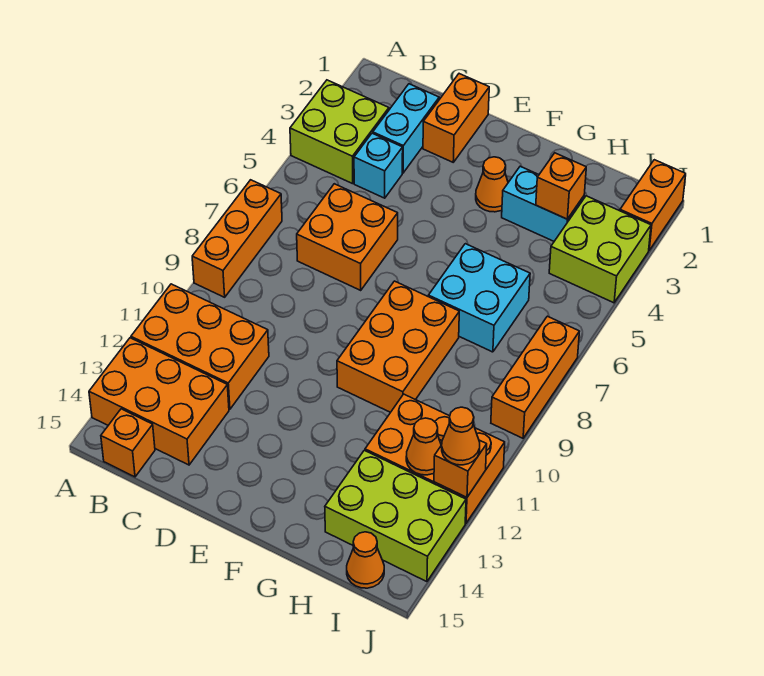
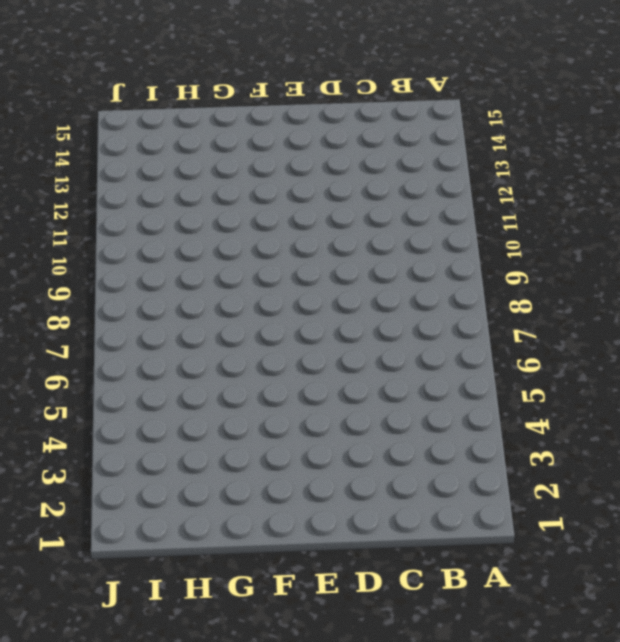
none -> lime brick A3:B4 level 1
none -> orange brick A7:A9 level 1
none -> orange brick A11:C12 level 1

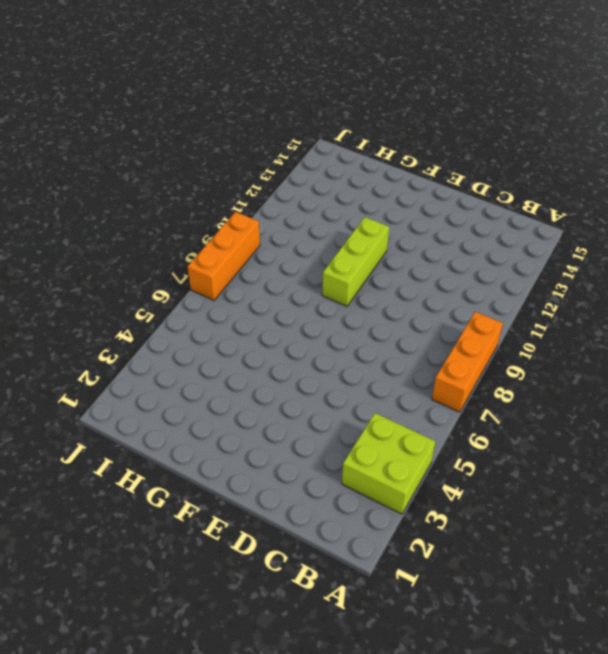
lime brick F9:F11 level 1 -> orange brick F8:G10 level 1
none -> orange brick A11:C12 level 1
none -> orange brick A13:C14 level 1
none -> orange brick B15 level 1

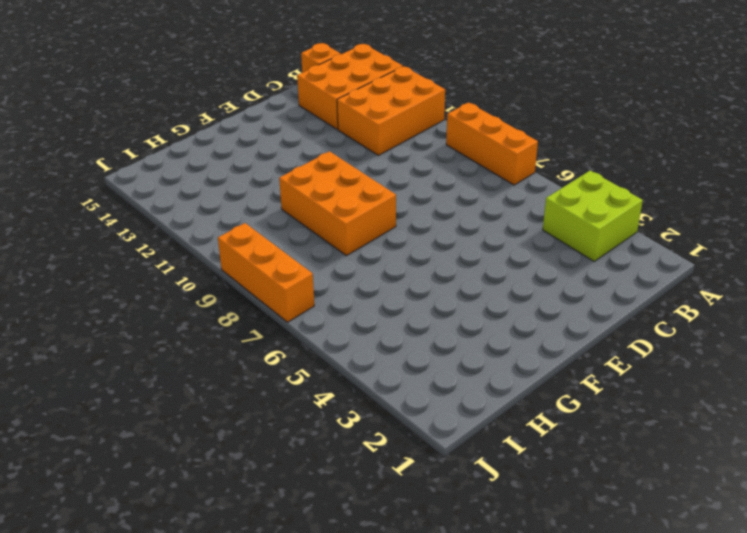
none -> cyan brick C2:C3 level 1
none -> cyan brick C4 level 1
none -> orange brick C6:D7 level 1

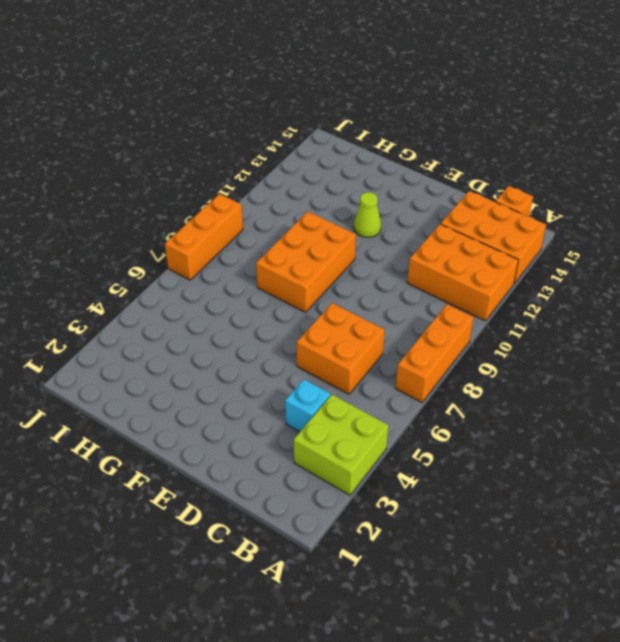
lime cone F12 level 1 -> none
none -> cyan brick C2:C3 level 1
none -> orange brick D1:D2 level 1
none -> orange cone F3 level 1

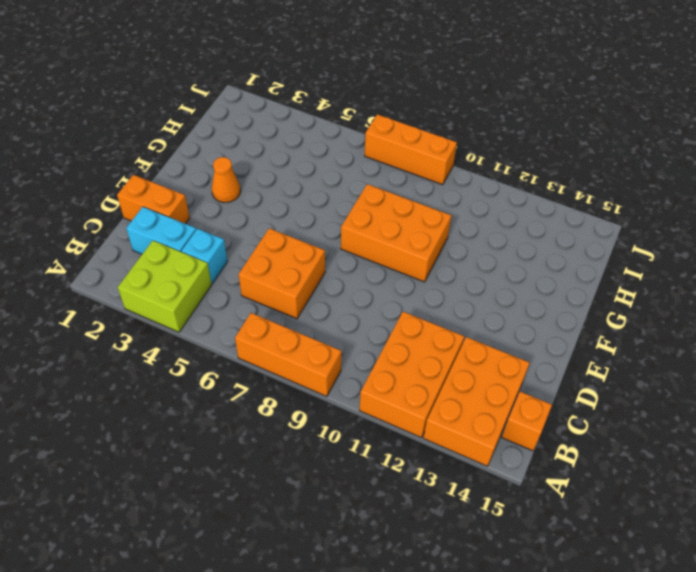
none -> cyan brick G3:H3 level 1
none -> cyan brick G6:H7 level 1
none -> orange brick H11:J12 level 1

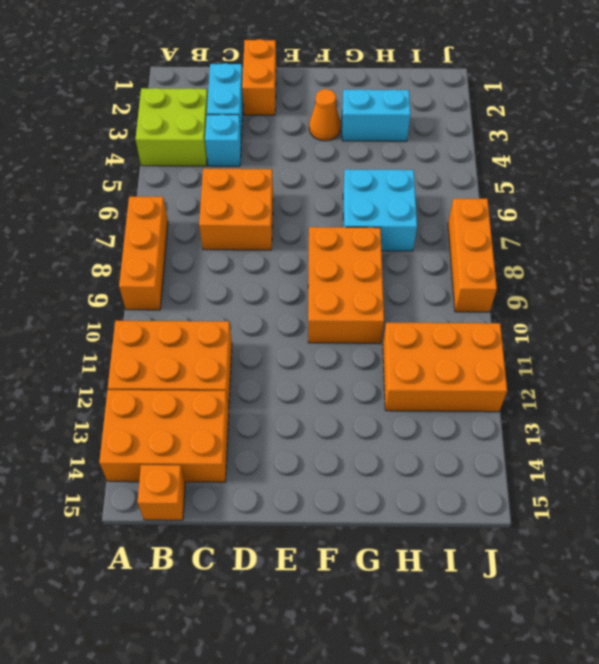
none -> lime brick H13:J14 level 1
none -> lime brick I3:J4 level 1
none -> orange cone I15 level 1

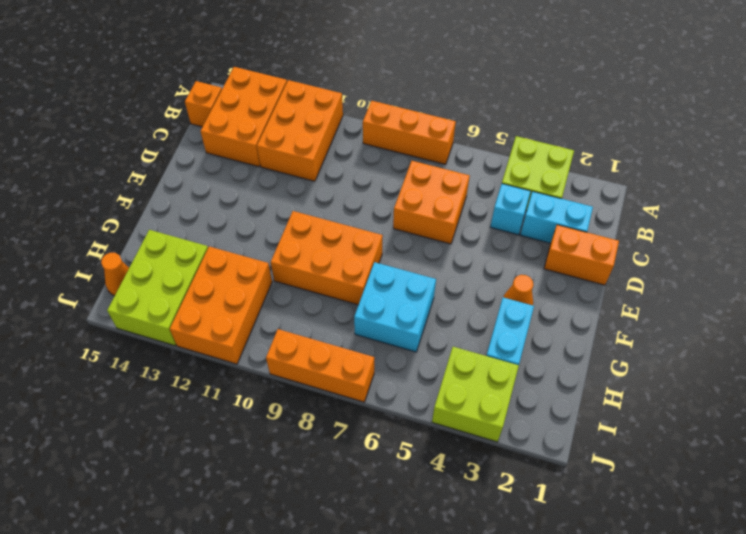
none -> orange brick J1:J2 level 1
none -> orange brick H3 level 2
none -> orange cone I12 level 2

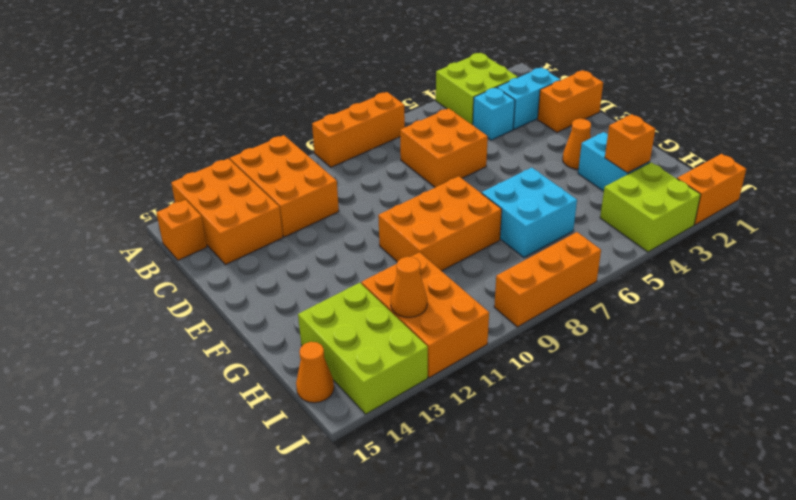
none -> orange brick J12 level 2
none -> orange cone J12 level 3

